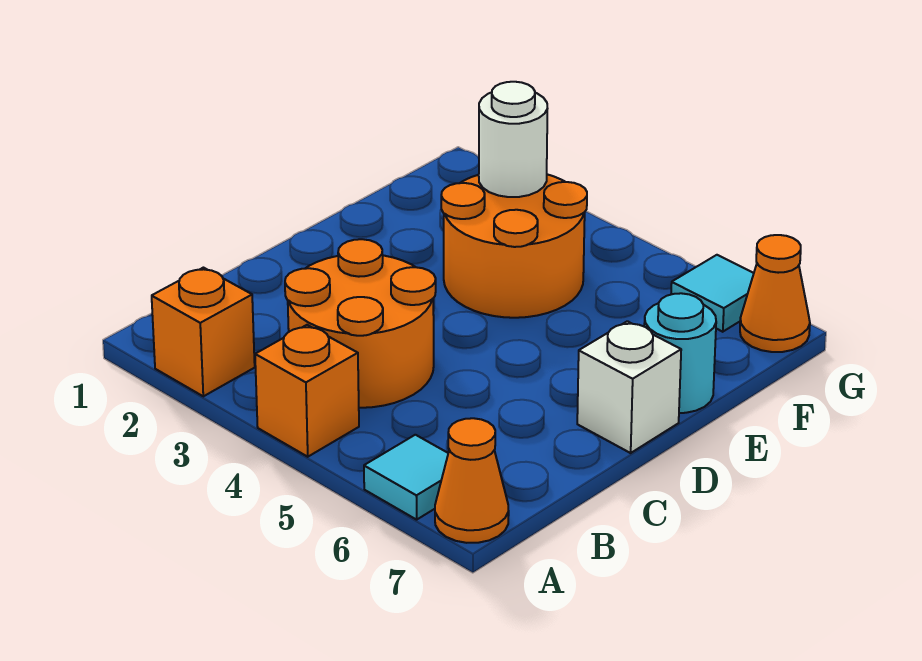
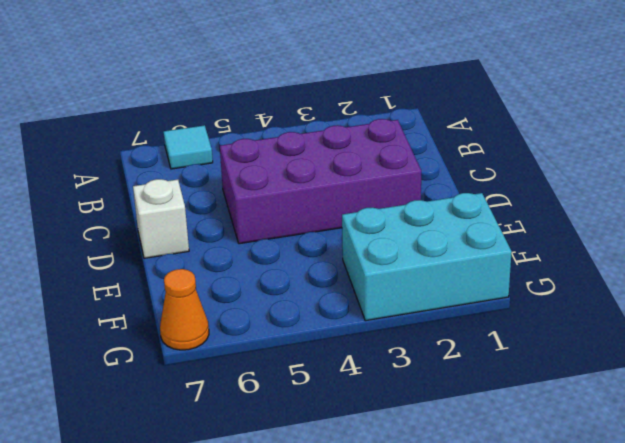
purple brick C2:D5 level 1 -> orange round brick B3:C4 level 1
cyan brick F1:G3 level 1 -> orange round brick E3:F4 level 1
none -> orange brick A2 level 1
none -> orange brick A4 level 1

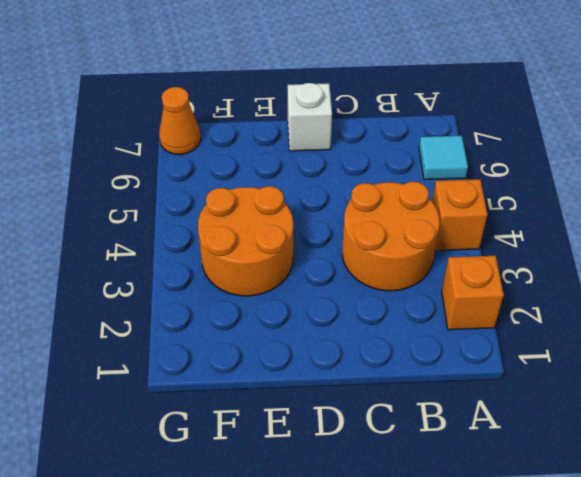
none -> orange cone A7 level 1
none -> cyan round brick E7 level 1

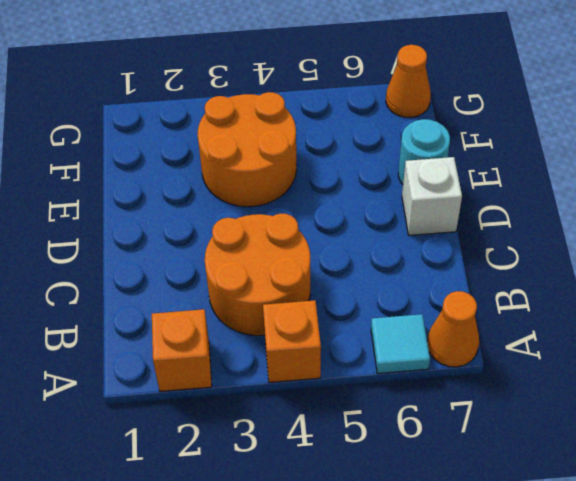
none -> cyan tile G6 level 1
none -> white round brick F3 level 2

